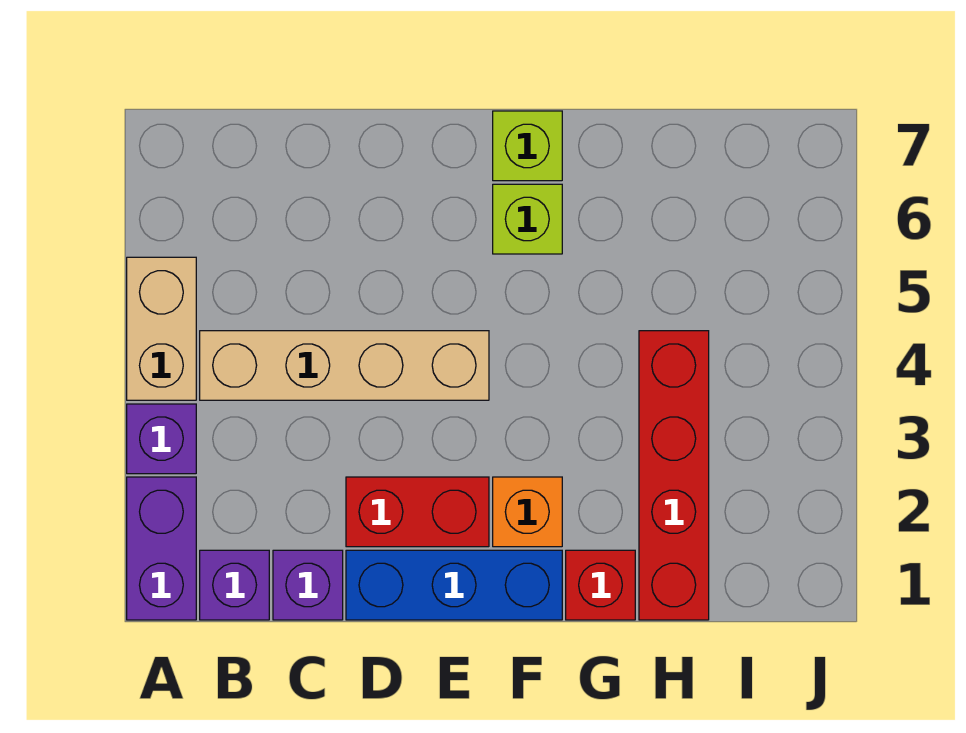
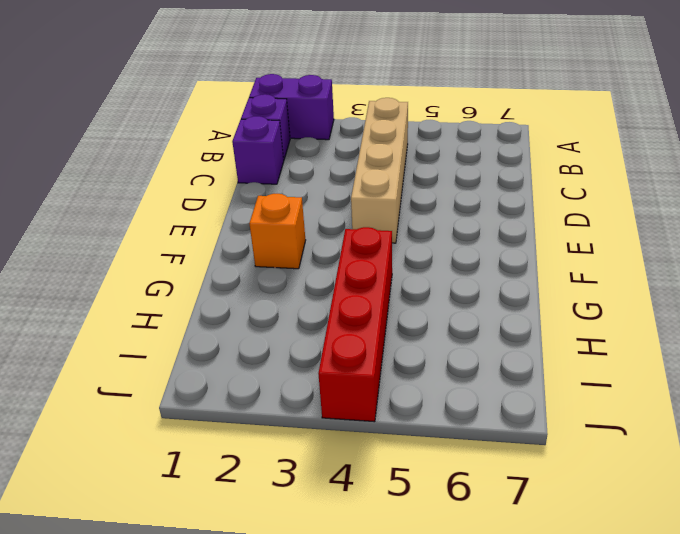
red brick G4:J4 level 1 -> red brick H1:H4 level 1
none -> purple brick A3 level 1
none -> tan brick A4:A5 level 1
none -> blue brick D1:F1 level 1

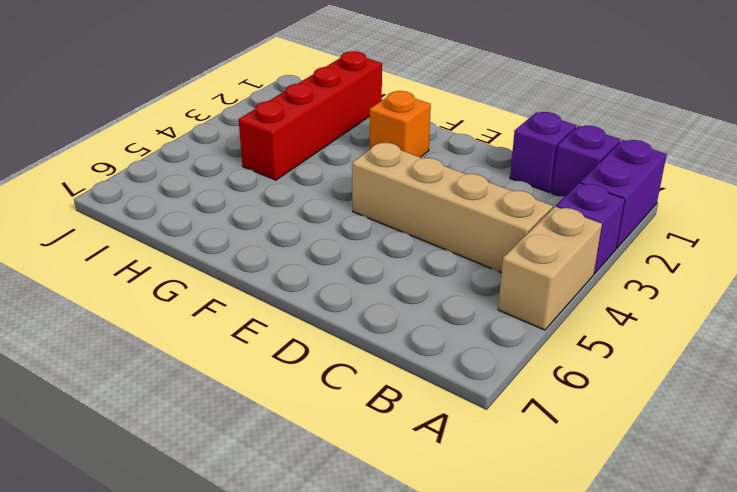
none -> blue brick D1:F1 level 1
none -> red brick D2:E2 level 1
none -> lime brick F6 level 1

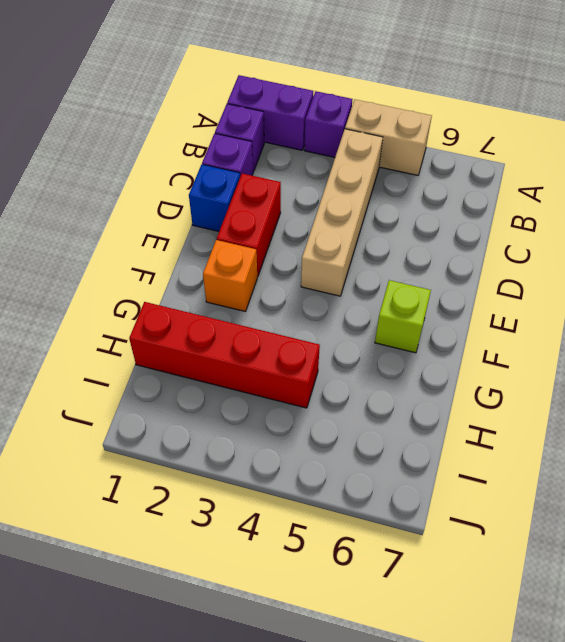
blue brick D1 level 1 -> blue brick D1:F1 level 1
none -> lime brick F7 level 1
none -> red brick G1 level 1

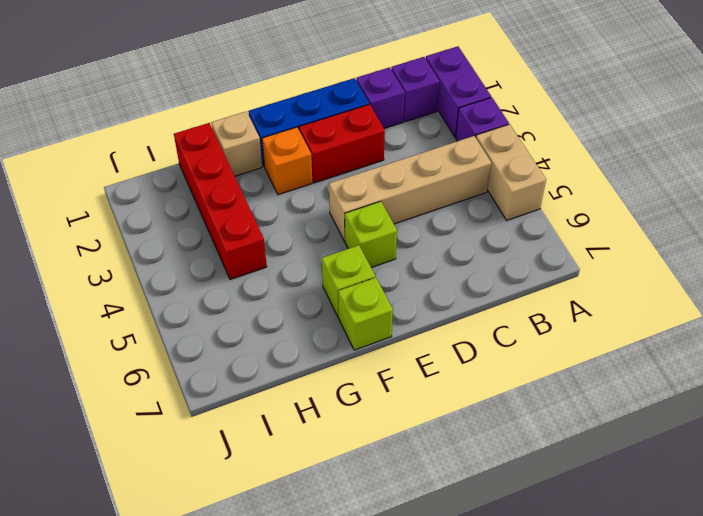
lime brick E5 level 1 -> none
tan brick G1 level 1 -> red brick G1 level 1

